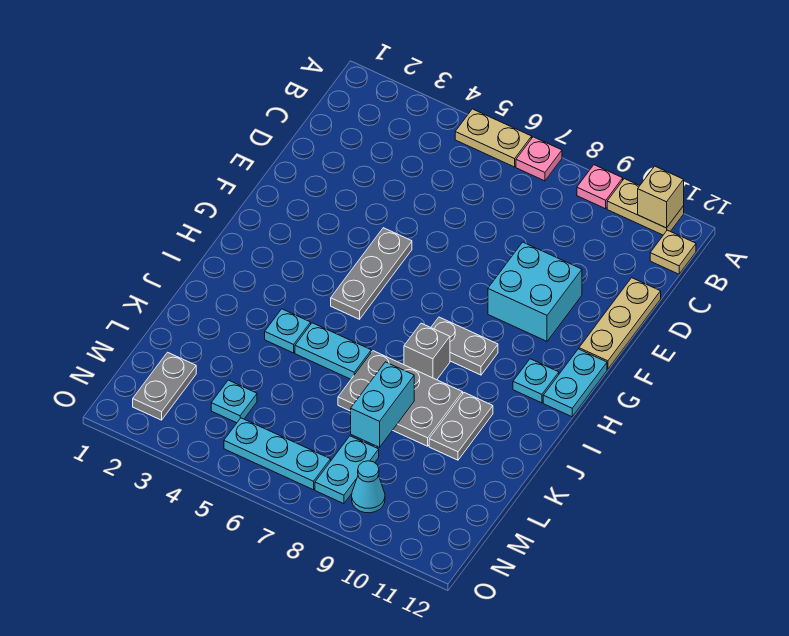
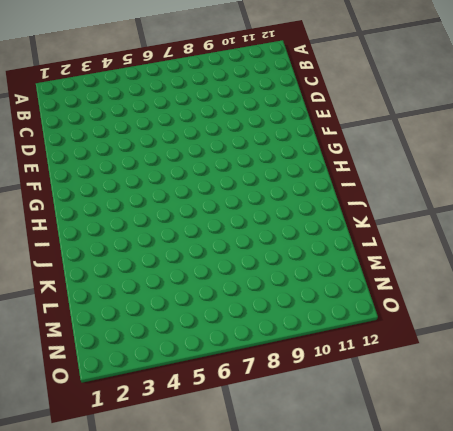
none -> tan plate A5:A6 level 1
none -> pink plate A7 level 1
none -> pink plate A9 level 1

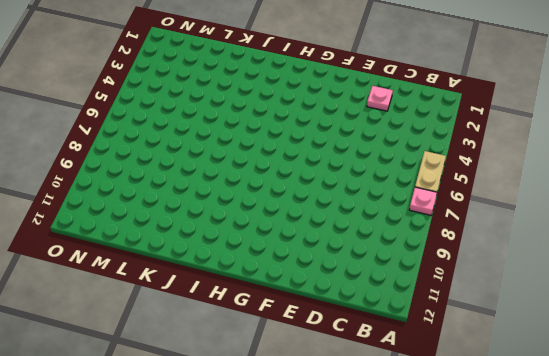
pink plate D2 level 1 -> pink plate A9 level 1
none -> tan plate A10:A11 level 1
none -> tan plate B12 level 1
none -> tan plate D12:F12 level 1

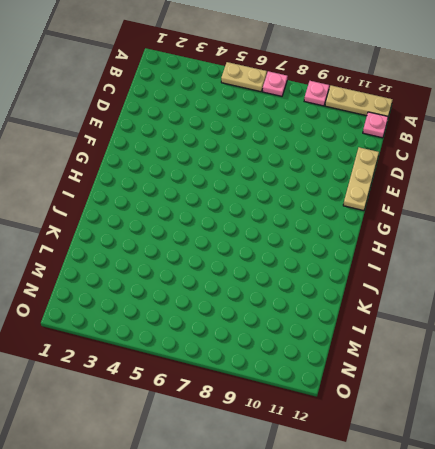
tan plate A10:A12 level 1 -> tan plate A10:A11 level 1
pink plate B12 level 1 -> tan plate B12 level 1
none -> cyan brick E9:F10 level 1
none -> grey plate F5:H5 level 1
none -> cyan plate G12:H12 level 1

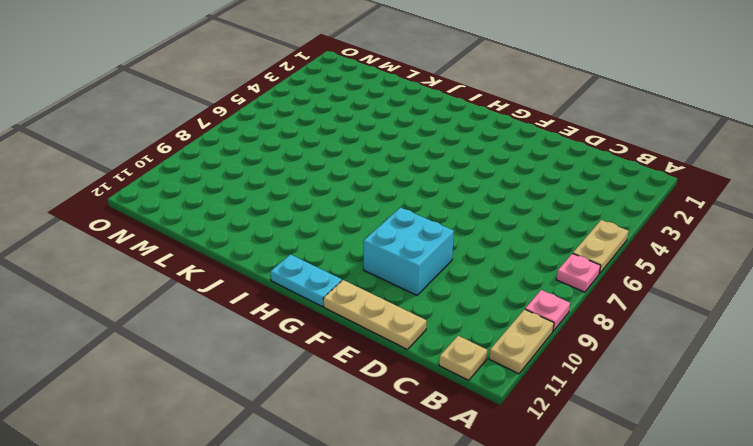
none -> grey plate F5:H5 level 1
none -> grey plate H8:H9 level 1
none -> cyan plate H11 level 1

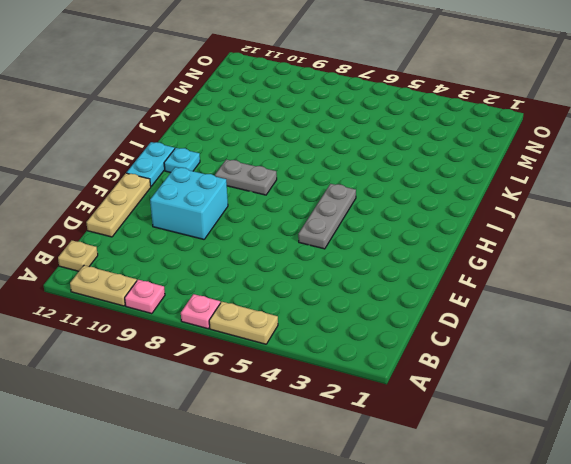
none -> grey brick I8 level 1
none -> cyan plate J4 level 1
none -> cyan plate J5:J6 level 1

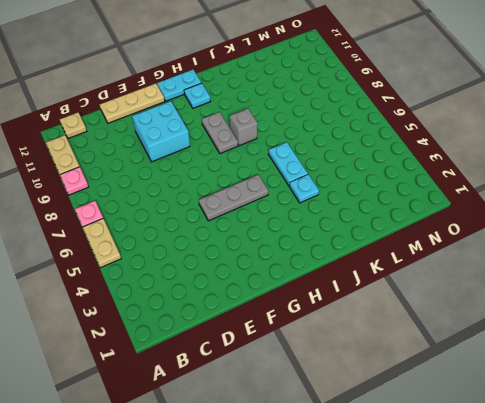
none -> grey plate J7:K9 level 1
none -> grey plate J10:K10 level 1
none -> grey plate M2:N2 level 1

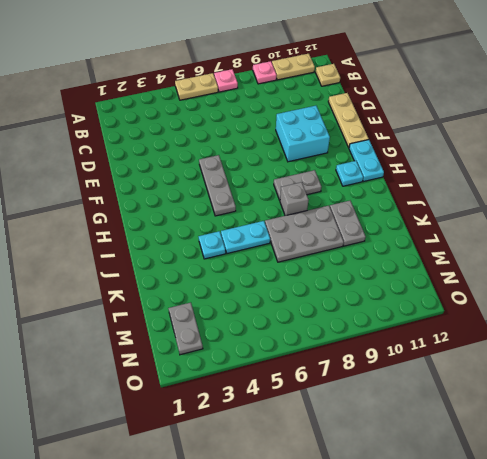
none -> cyan plate M4 level 1
none -> cyan plate M8:N8 level 1
none -> cyan plate N5:N7 level 1

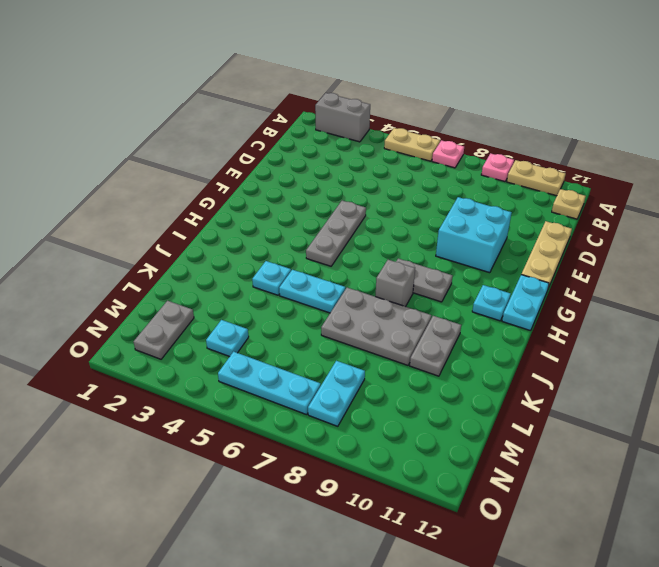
grey brick A2:A3 level 1 -> none
none -> cyan cone N9 level 1
none -> tan brick A11 level 2
none -> cyan brick K8:L8 level 2

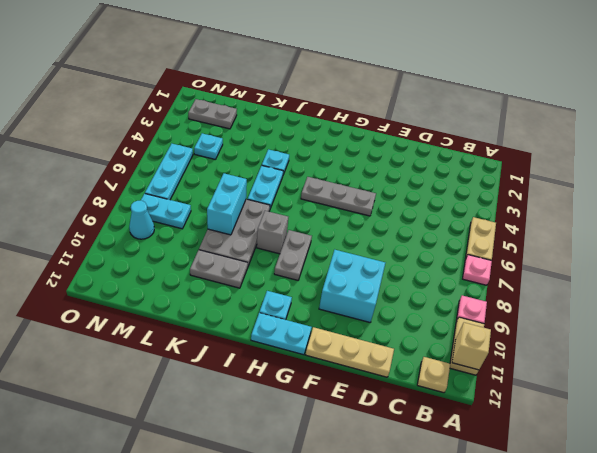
cyan brick K7:K8 level 2 -> cyan brick K8:L8 level 2

